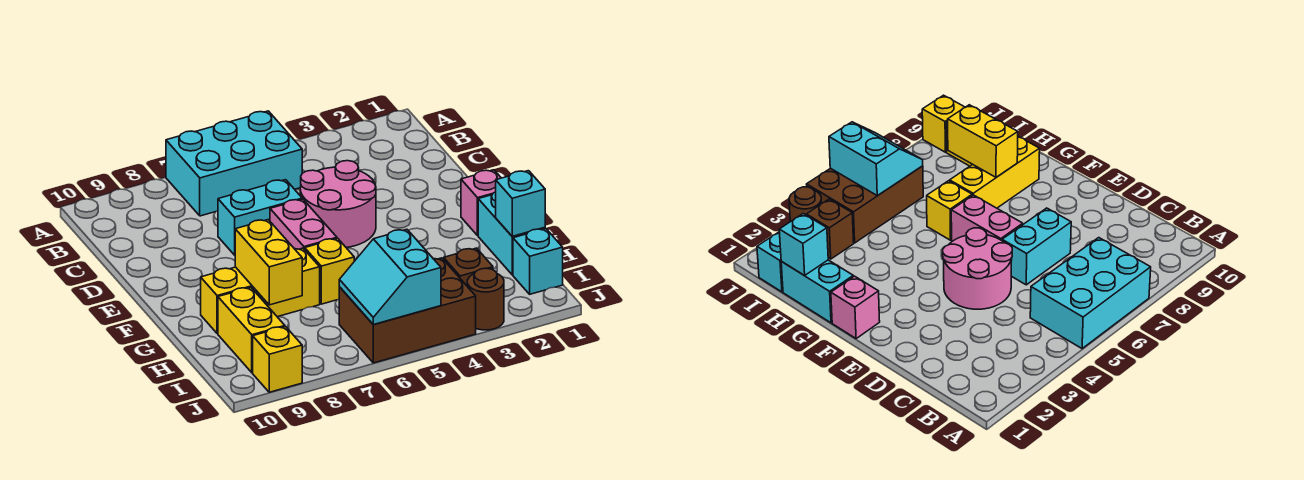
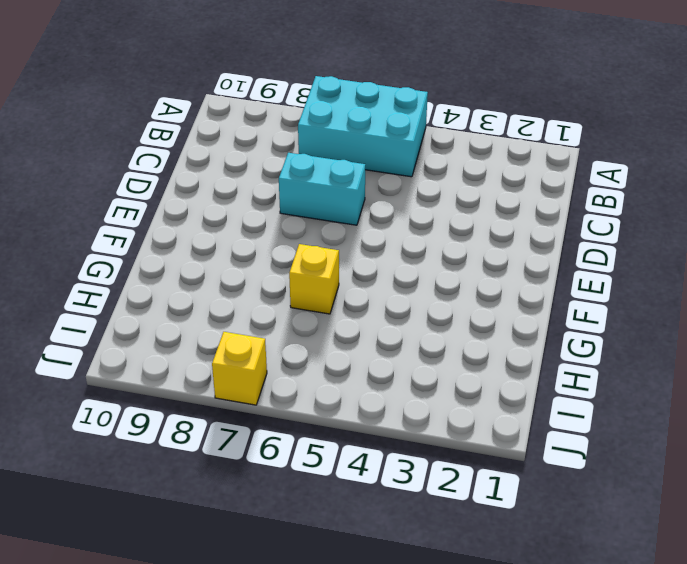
yellow brick J7 level 1 -> yellow brick J9 level 1
none -> pink round brick D4:E5 level 1
none -> pink brick E6:F6 level 1
none -> pink brick F1 level 1

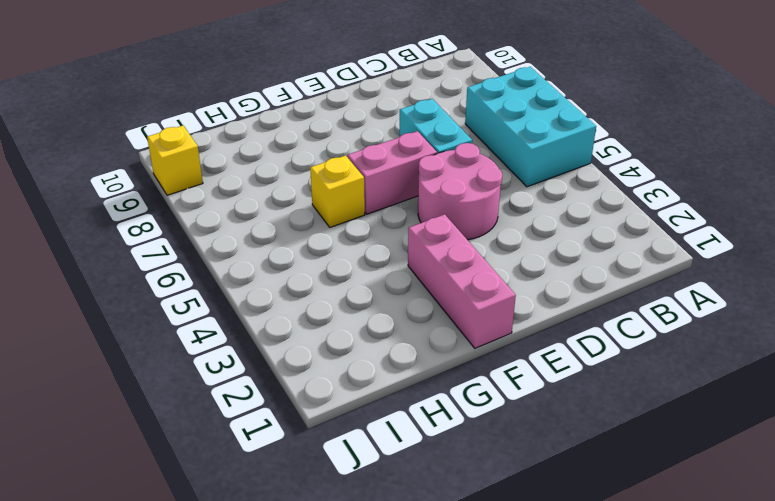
pink brick F1:F3 level 1 -> pink brick F1 level 1
none -> cyan brick G1:H1 level 1
none -> yellow brick G7:G9 level 1
none -> yellow brick H9:I9 level 1

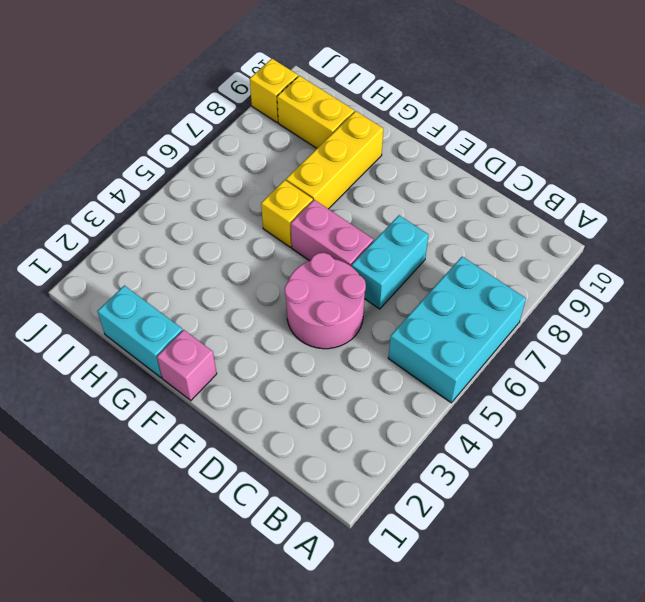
none -> cyan brick I1 level 1
none -> brown brick I3 level 1
none -> brown brick I4:J6 level 1

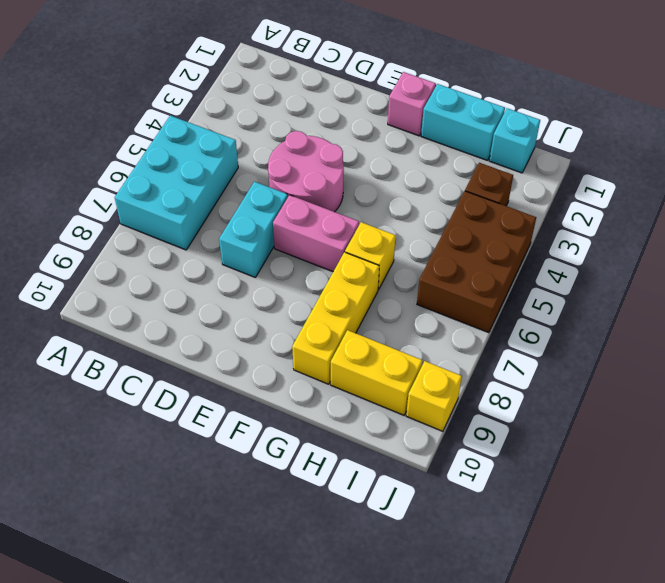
none -> brown round brick J3 level 1
none -> yellow brick G8:H8 level 2
none -> cyan brick H1 level 2

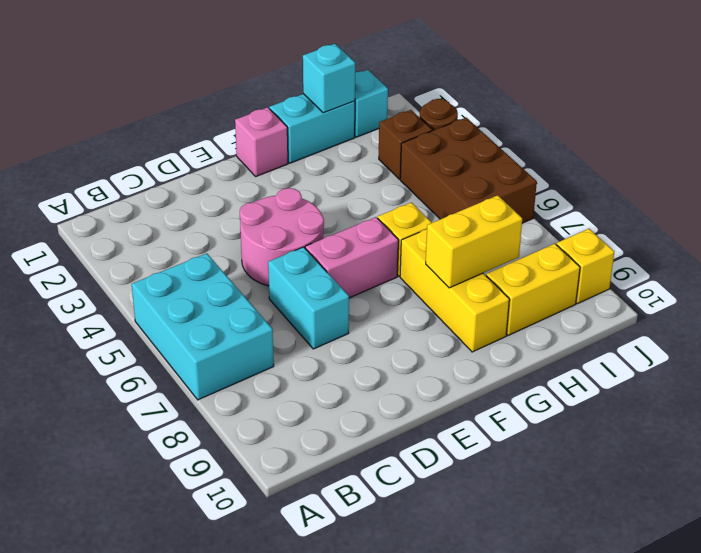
none -> cyan slope I5:J6 level 2 top 5

